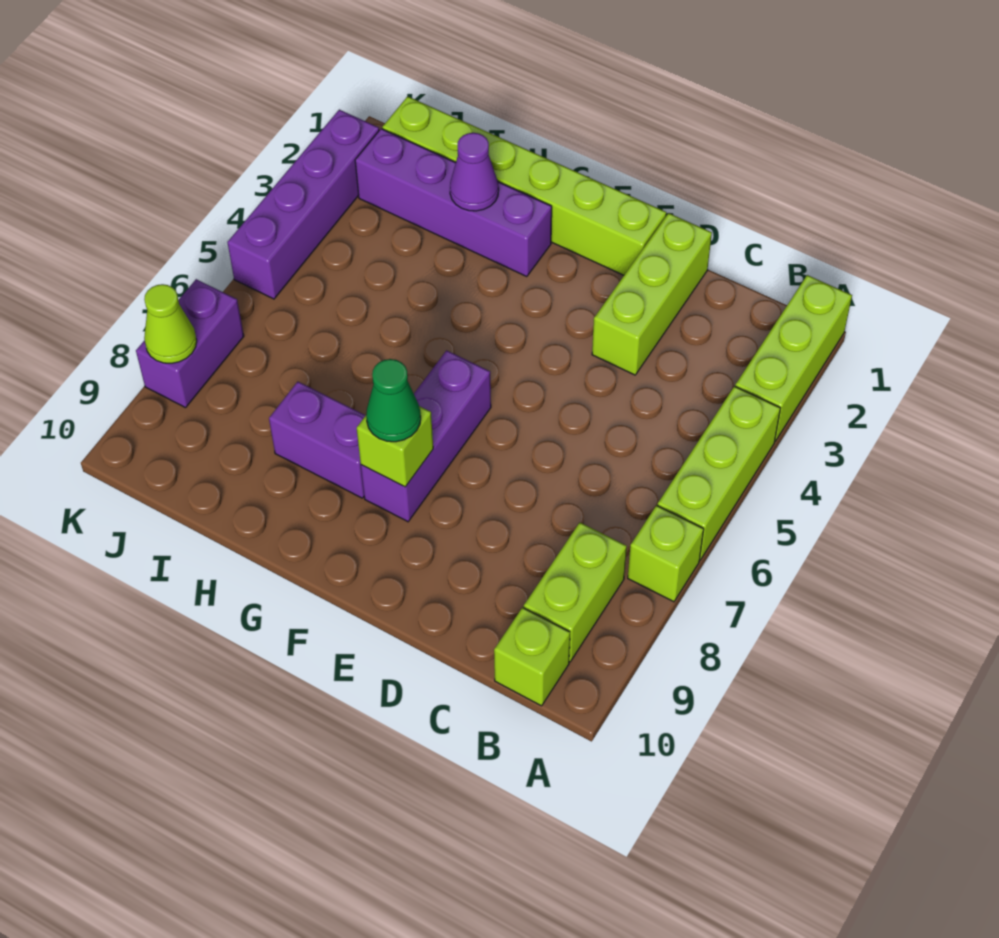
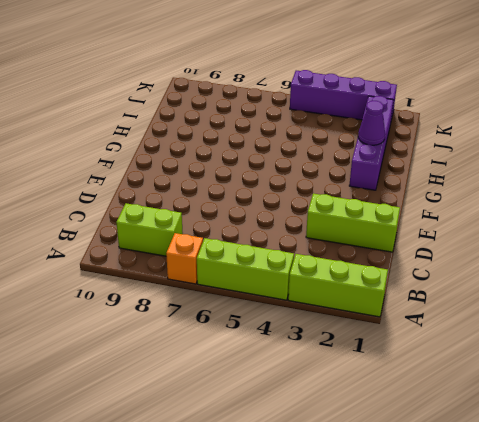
orange brick A7 level 1 -> lime brick A7 level 1
none -> lime brick B10 level 1
none -> lime brick E1:J1 level 1
none -> purple brick F6:F8 level 1

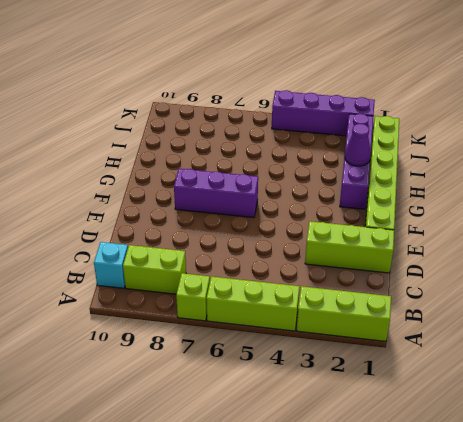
cyan brick B10 level 1 -> lime brick B10 level 1
none -> purple brick G8:H8 level 1
none -> purple brick K7:K8 level 1
none -> lime brick F8 level 2

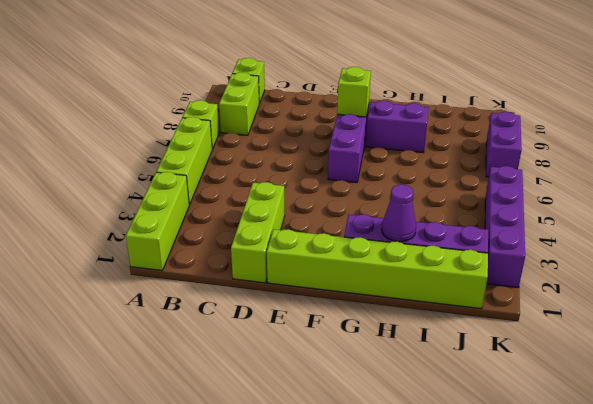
none -> lime cone K8 level 2
none -> green cone F8 level 3

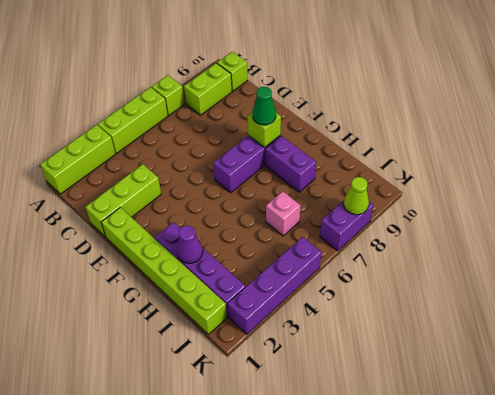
pink brick I6 level 1 -> none

